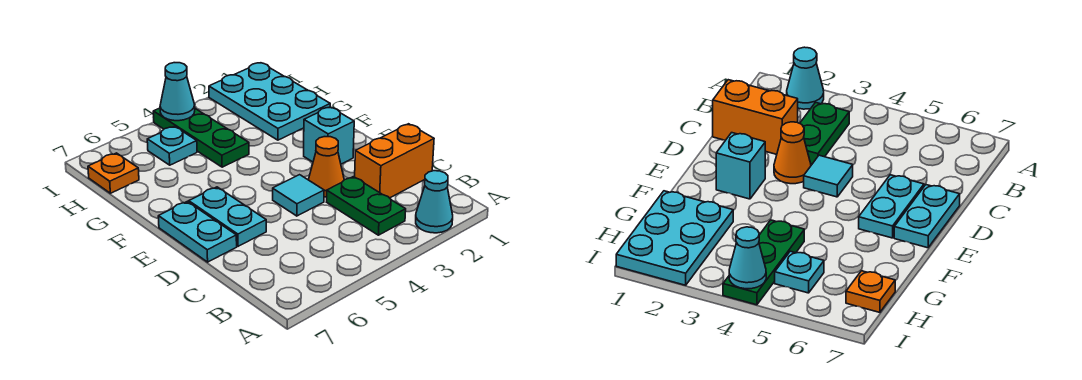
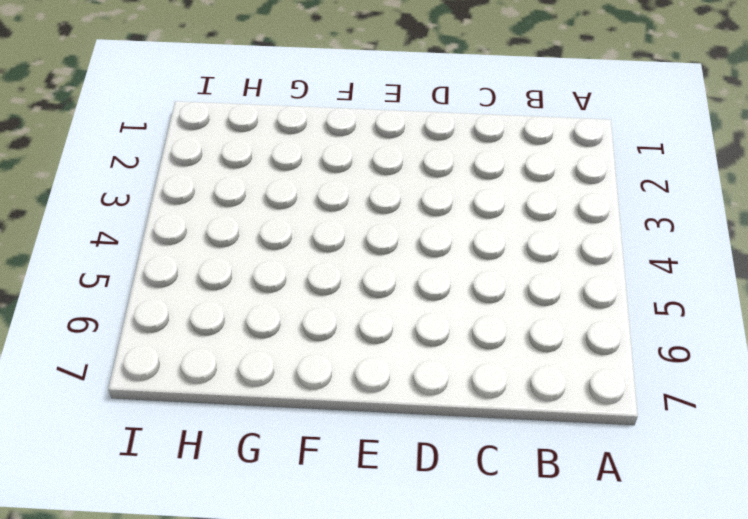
none -> cyan cone A2 level 1
none -> green plate B3:C3 level 1
none -> orange brick C1:C2 level 1

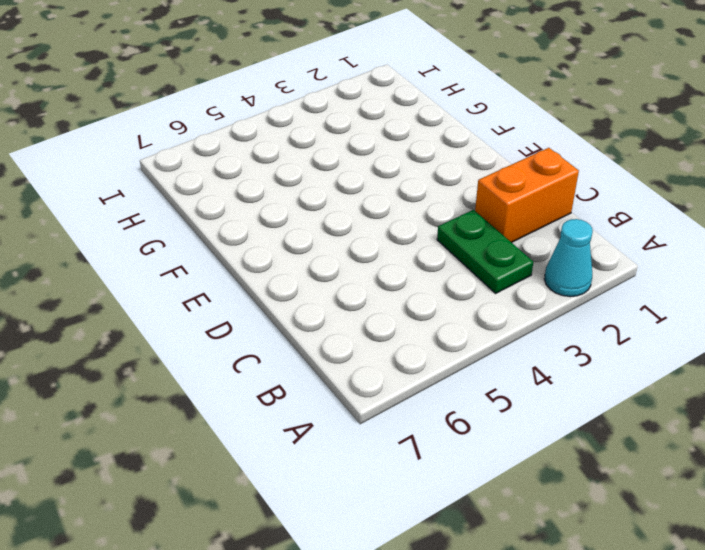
none -> orange cone D3 level 1
none -> cyan tile D4 level 1
none -> cyan plate D6:E6 level 1

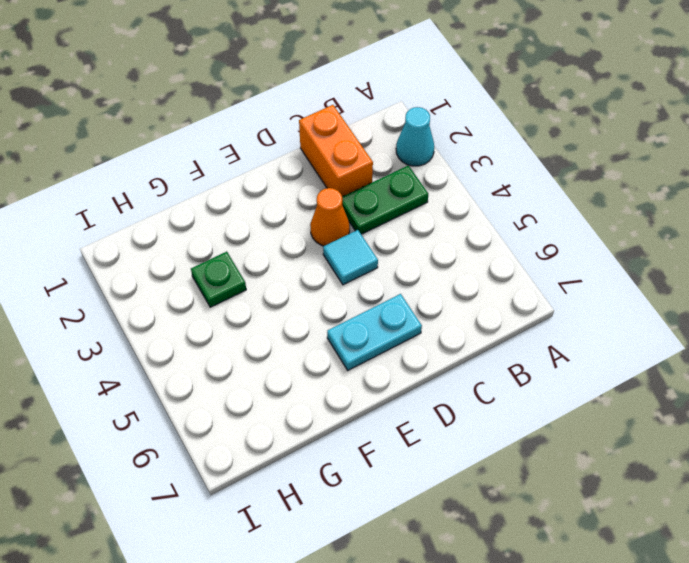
green plate G3 level 1 -> none
none -> cyan plate D7:E7 level 1
none -> cyan brick E2 level 1
none -> cyan plate G1:I2 level 1

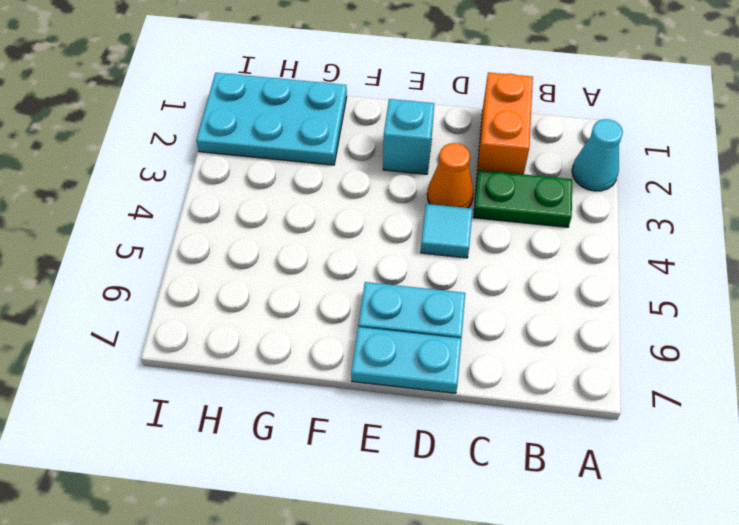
none -> green plate G4:I4 level 1
none -> cyan plate H5 level 1
none -> orange plate H7 level 1

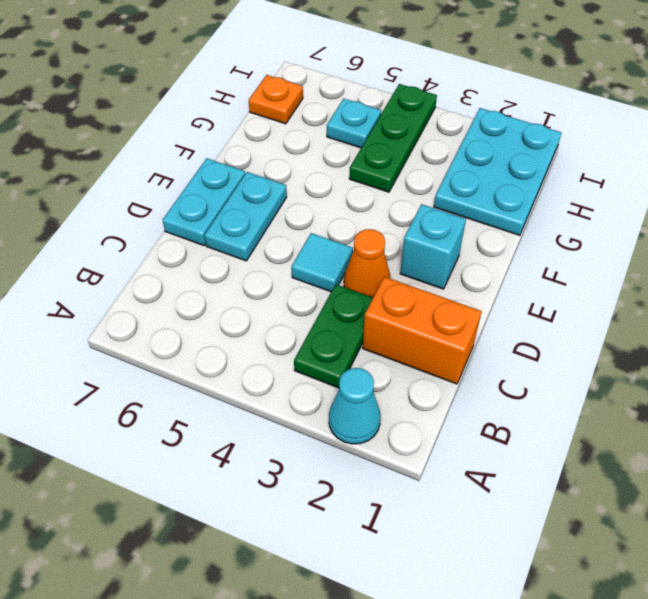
none -> cyan cone I4 level 2

